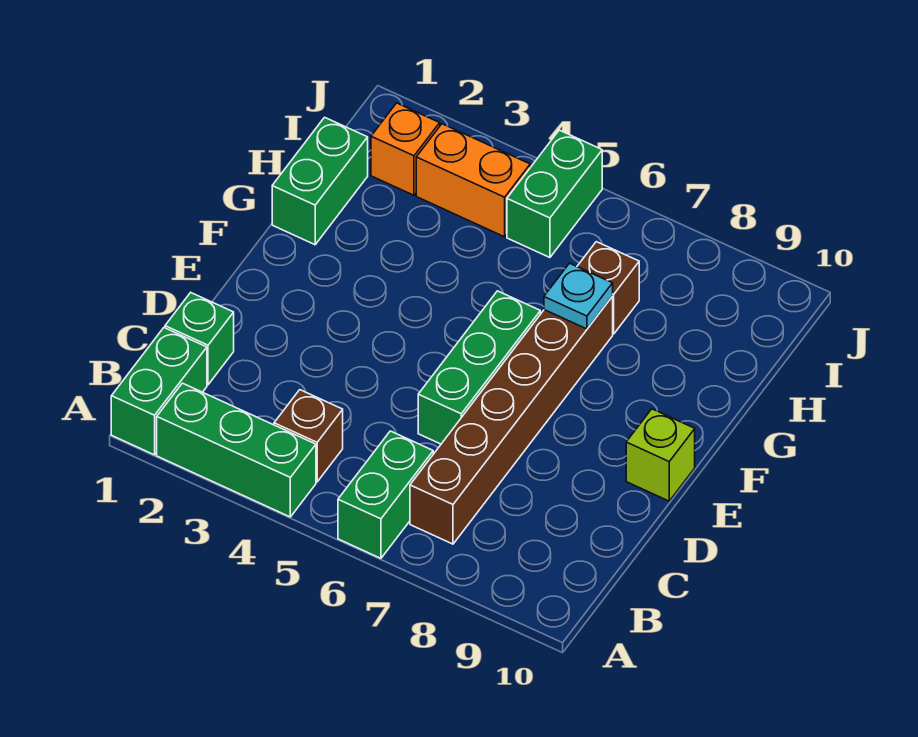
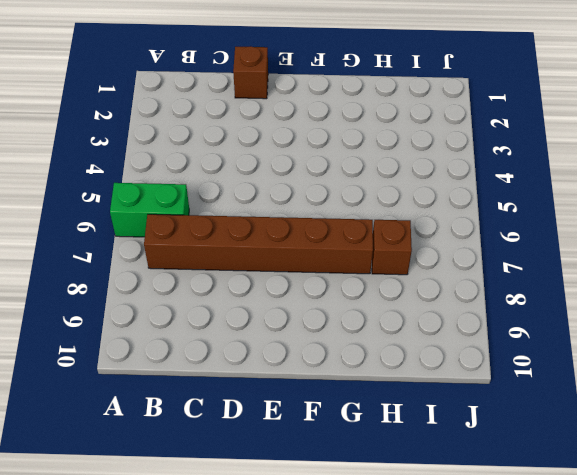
brown brick D1 level 1 -> brown brick B4 level 1
none -> green brick A1:B1 level 1
none -> green brick A2:A4 level 1
none -> green brick C1 level 1

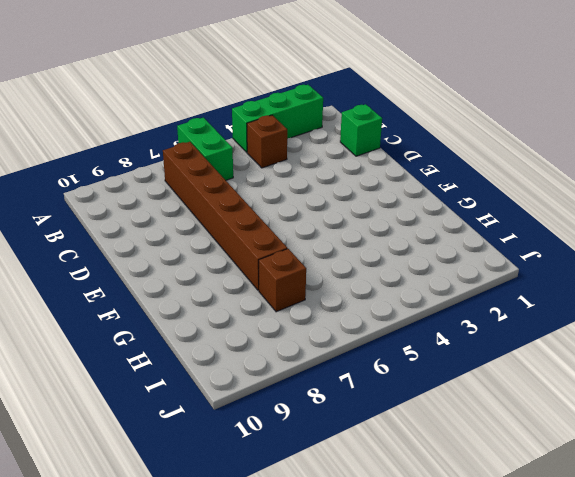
none -> green brick A1:B1 level 1
none -> green brick D6:F6 level 1
none -> lime brick E10 level 1

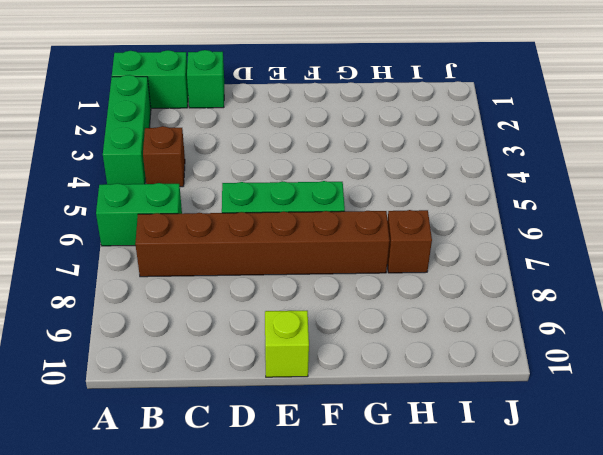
none -> green brick G1:H1 level 1
none -> orange brick I2 level 1
none -> orange brick I3:I4 level 1

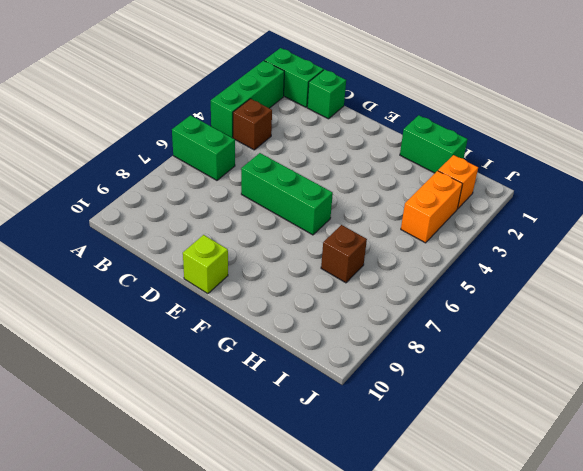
none -> brown brick B7:G7 level 1
none -> green brick I5:J5 level 1
none -> cyan plate G7 level 2

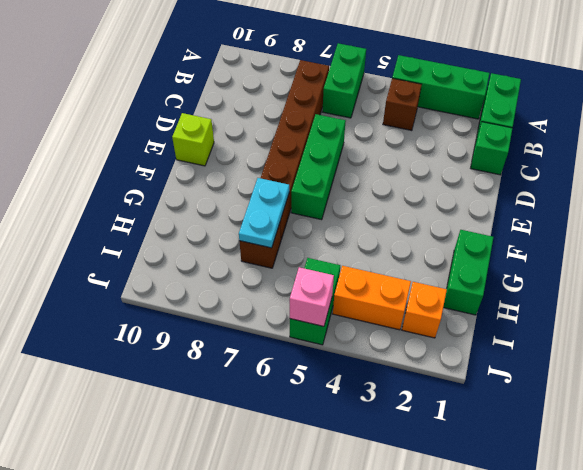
cyan plate G7:H7 level 2 -> cyan plate G7 level 2
pink brick J5 level 2 -> none

